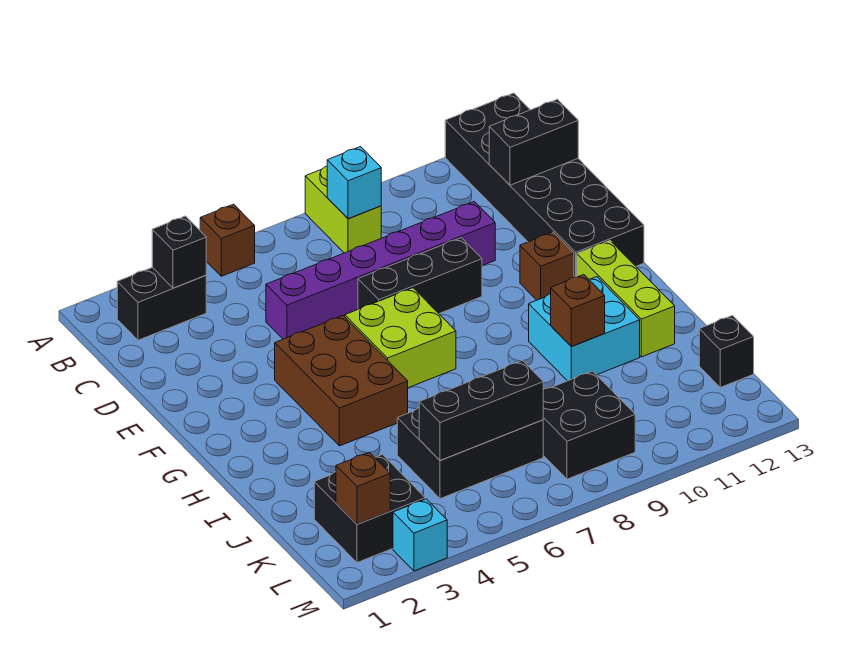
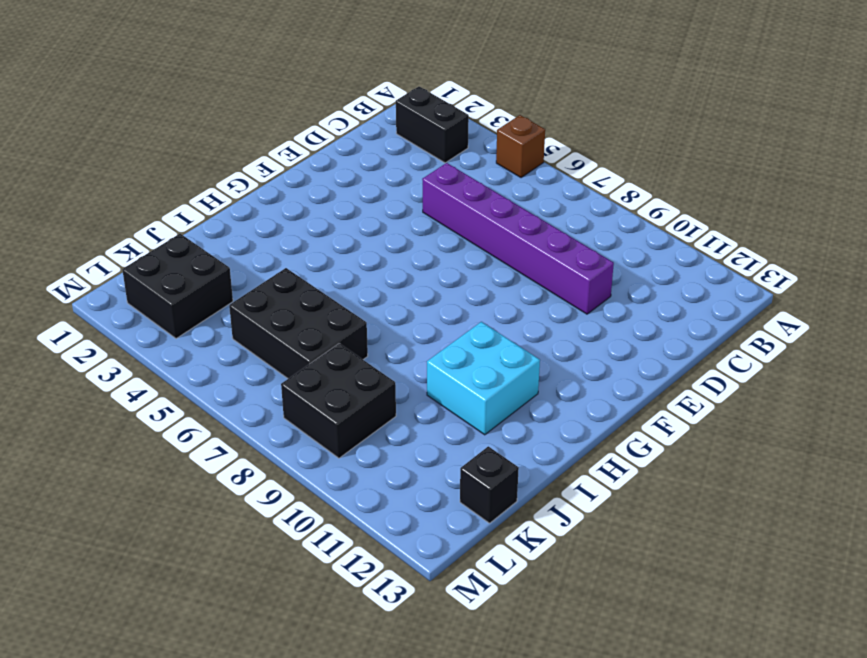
none -> lime brick A8:B8 level 1
none -> black brick A12:F13 level 1
none -> black brick E7:E9 level 1

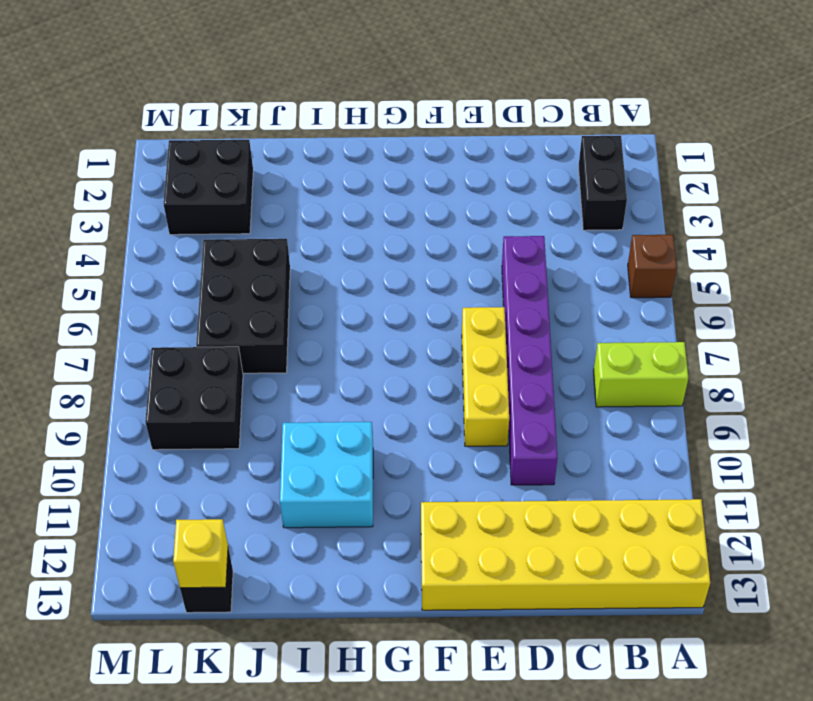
yellow brick A12:F13 level 1 -> black brick A12:F13 level 1
yellow brick E7:E9 level 1 -> black brick E7:E9 level 1
yellow brick K13 level 2 -> none
none -> brown brick F4:H5 level 1
none -> lime brick F6:G7 level 1
none -> brown brick F11 level 1

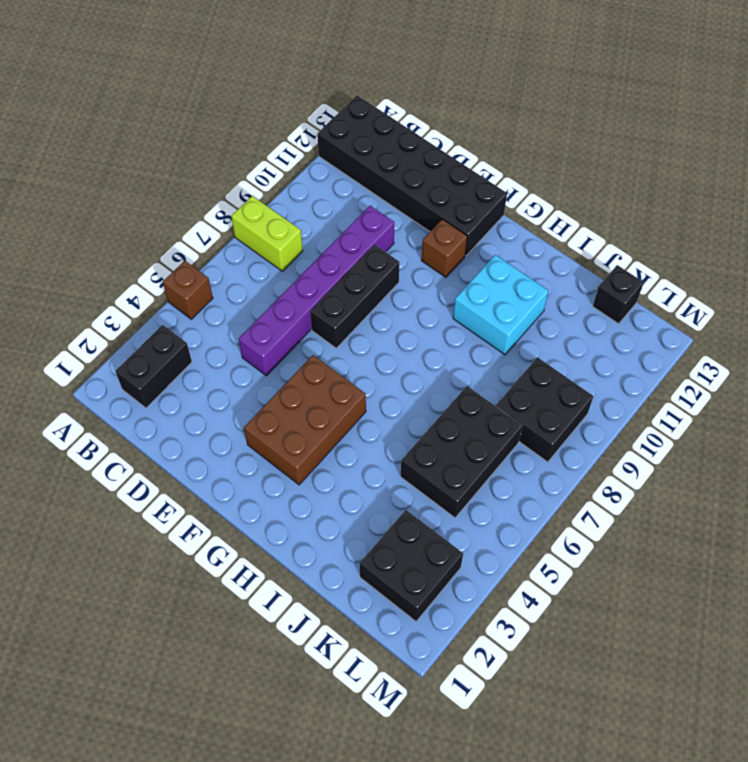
brown brick F3:G5 level 1 -> brown brick F4:H5 level 1
none -> lime brick F6:G7 level 1
none -> lime brick G12:I12 level 1
none -> cyan brick M3 level 1

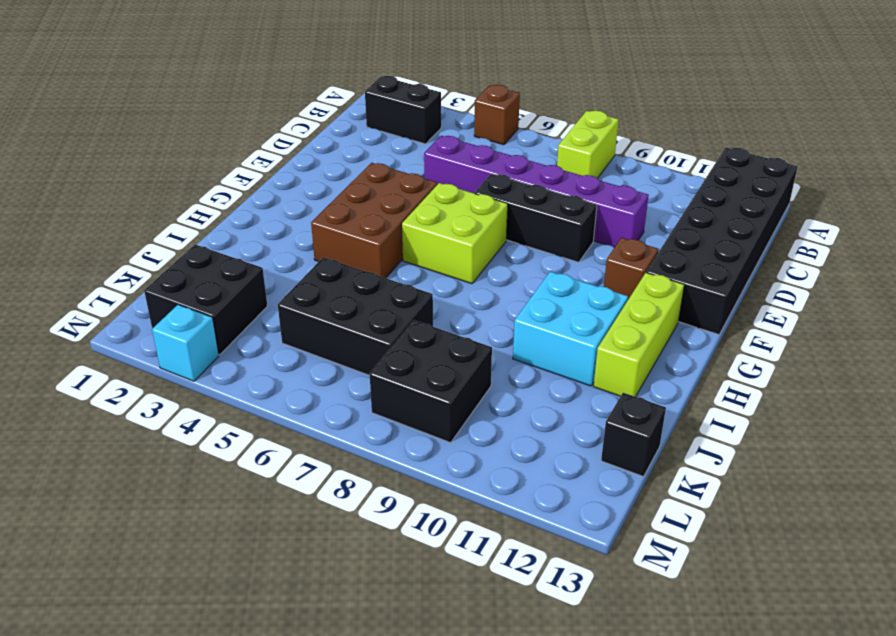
none -> black brick B3 level 2
none -> cyan brick B8 level 2
none -> black brick C12:C13 level 2

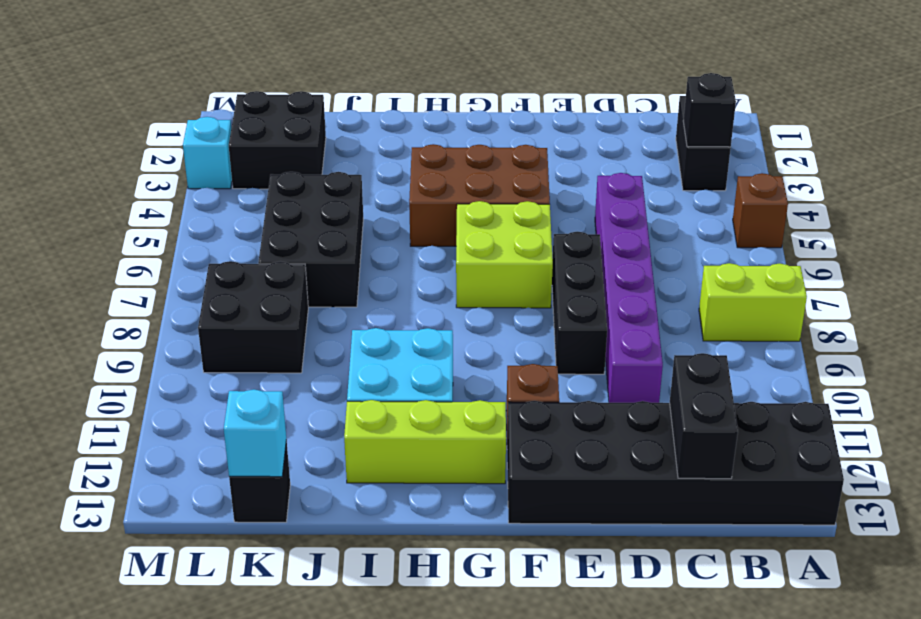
cyan brick K13 level 2 -> cyan brick B8 level 2
none -> brown brick I10 level 2
none -> black brick K5:K7 level 2
none -> brown brick L2 level 2

